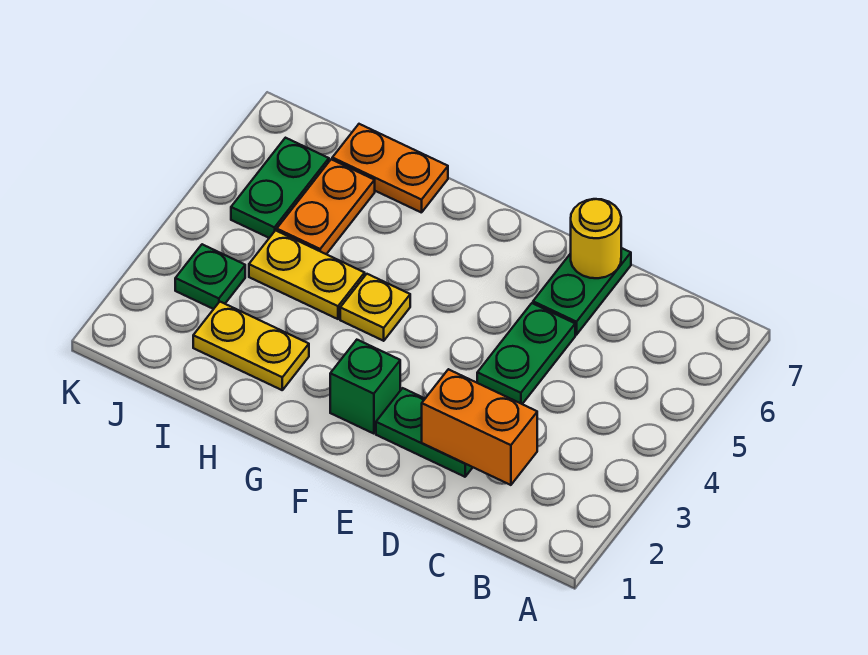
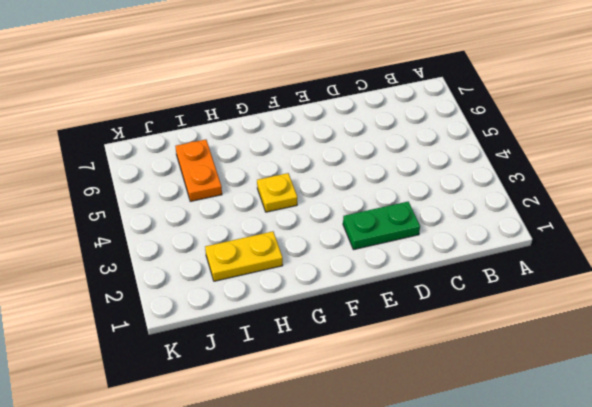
none -> green plate D4:D5 level 1
none -> green plate D6:D7 level 1
none -> green brick F2 level 1

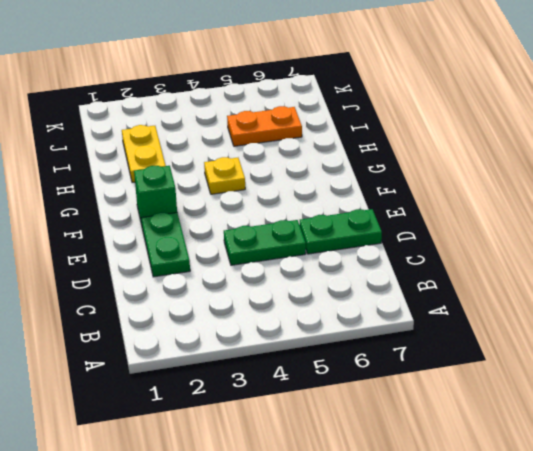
none -> yellow plate H4:I4 level 1
none -> orange plate H7:I7 level 1
none -> green plate J3 level 1

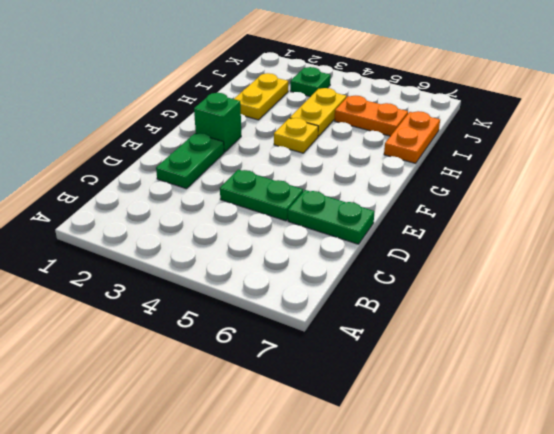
none -> green plate J5:J6 level 1
none -> orange brick C2:D2 level 2
none -> yellow round brick D7 level 2

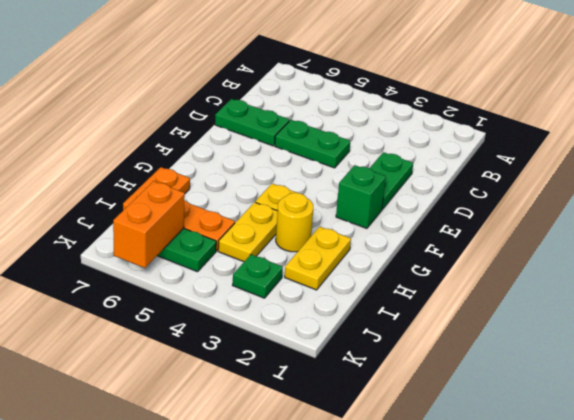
yellow round brick H3 level 1 -> yellow round brick D7 level 2
orange brick J6:K6 level 2 -> orange brick C2:D2 level 2

